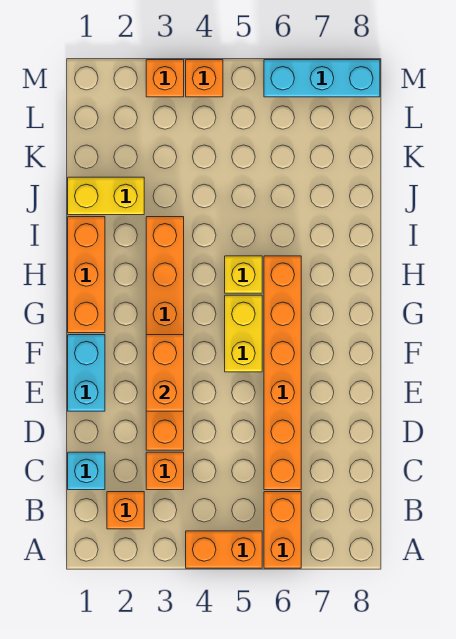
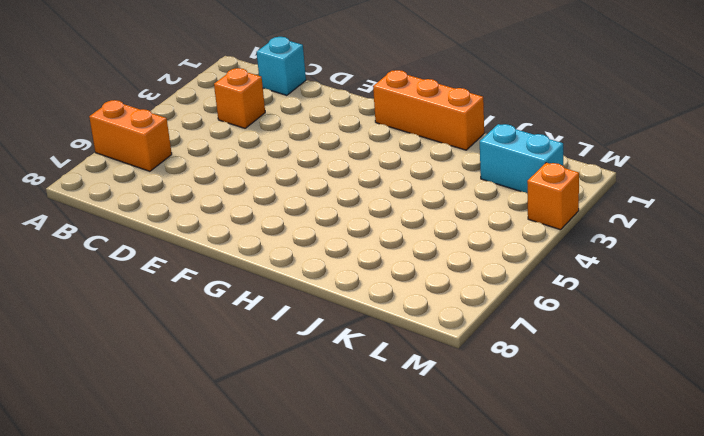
cyan brick K2:L2 level 1 -> cyan brick E1:F1 level 1
none -> orange brick A4:A5 level 1
none -> orange brick B2 level 1
none -> orange brick C6:H6 level 1

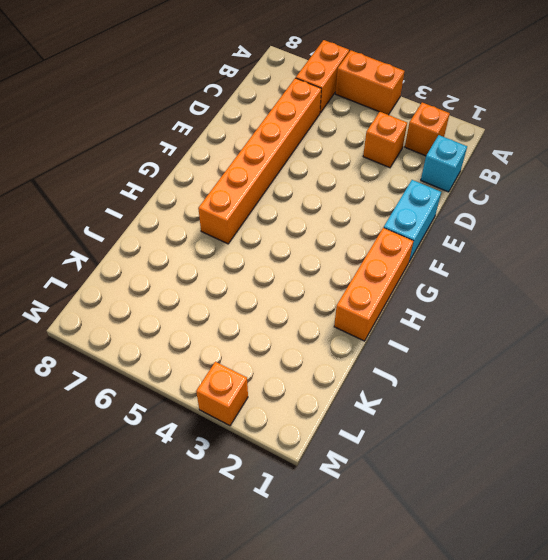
none -> orange brick D3:I3 level 1
none -> yellow brick F5:G5 level 1
none -> yellow brick H5 level 1

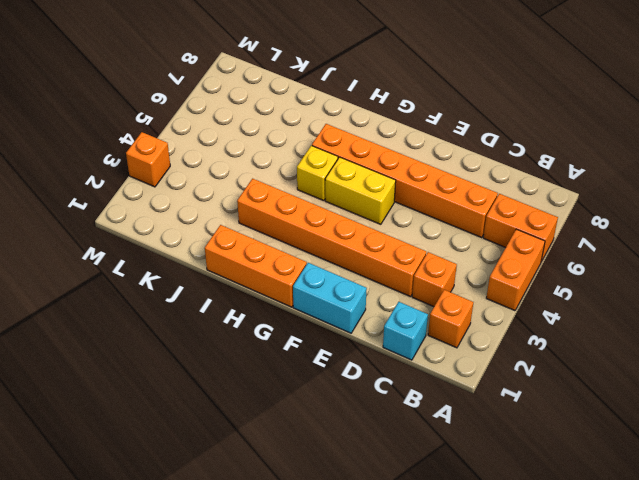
none -> yellow brick J1:J2 level 1
none -> orange brick M4 level 1
none -> cyan brick M6:M8 level 1

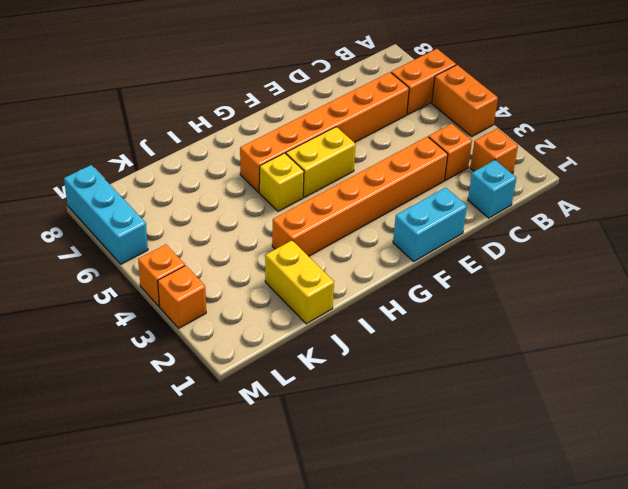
none -> orange brick G1:I1 level 1
none -> orange brick E3:F3 level 2

